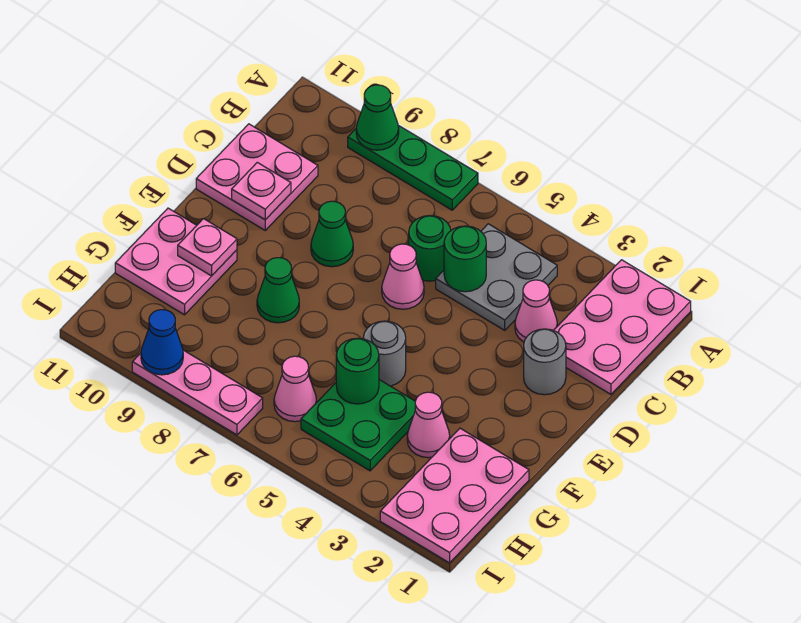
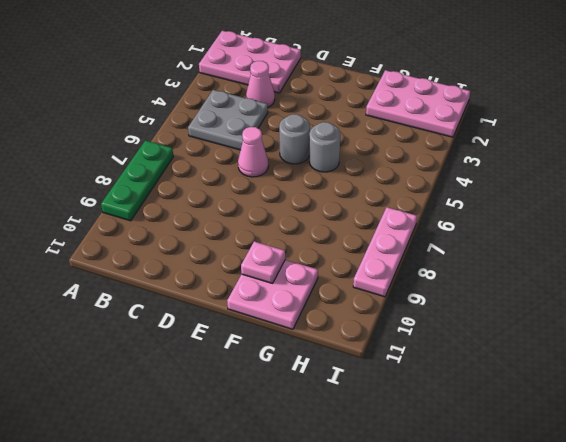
grey round brick E5 level 1 -> grey round brick D2 level 1
none -> green round brick C6 level 1
none -> pink plate C10:D11 level 1
none -> green cone D8 level 1

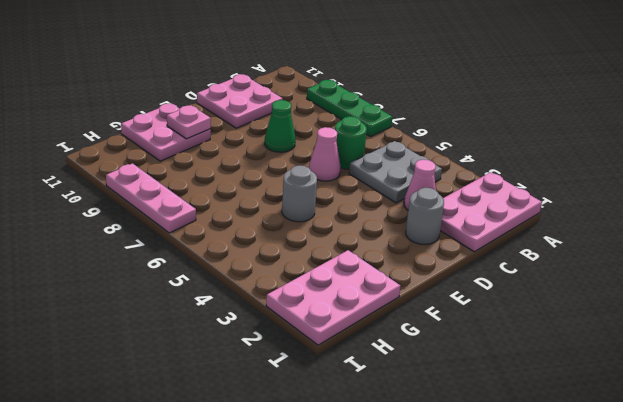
none -> green cone F8 level 1
none -> pink cone G3 level 1
none -> green plate G4:H5 level 1

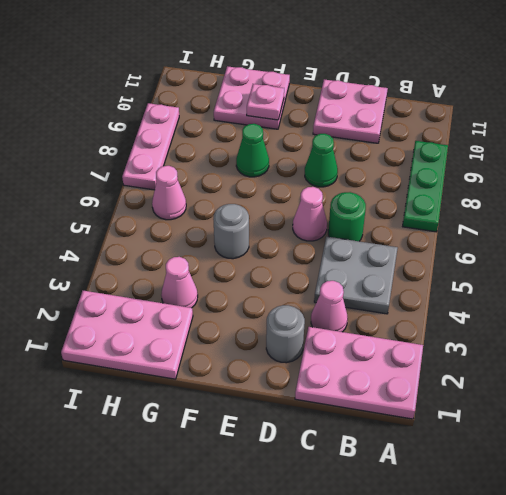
none -> green plate G4:H5 level 1
none -> green cone A9 level 2
none -> green round brick C5 level 2

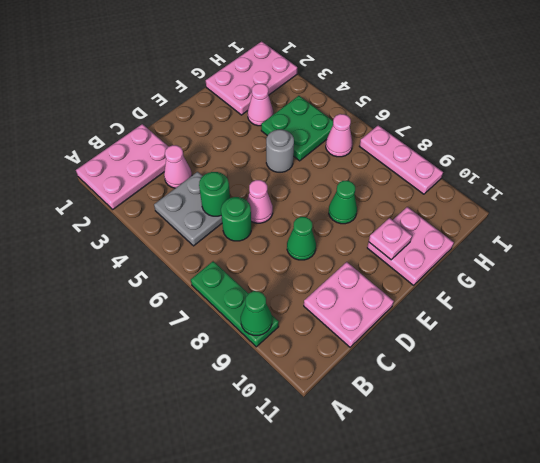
none -> grey round brick D2 level 1
none -> pink plate D10 level 2
none -> green round brick G5 level 2

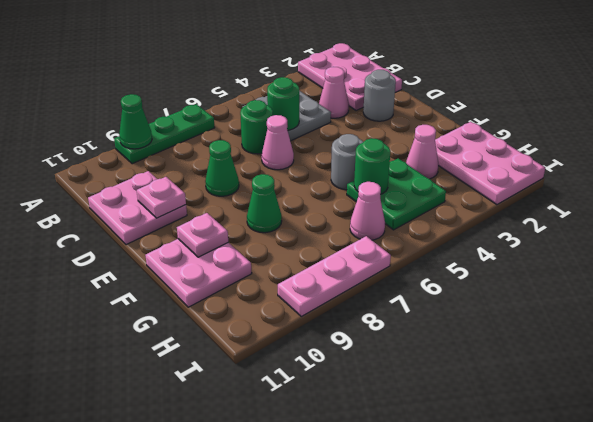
none -> blue cone I9 level 2

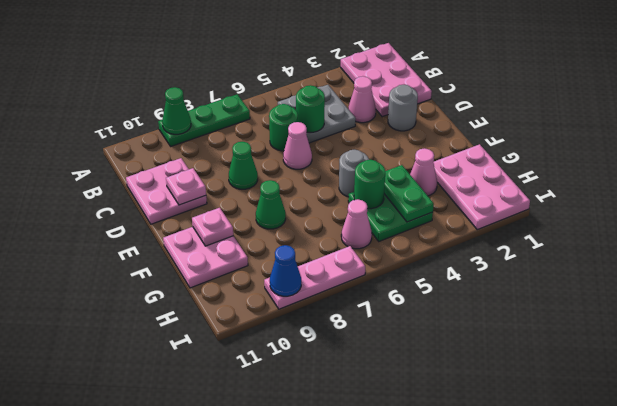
green plate G4:H4 level 2 -> none

